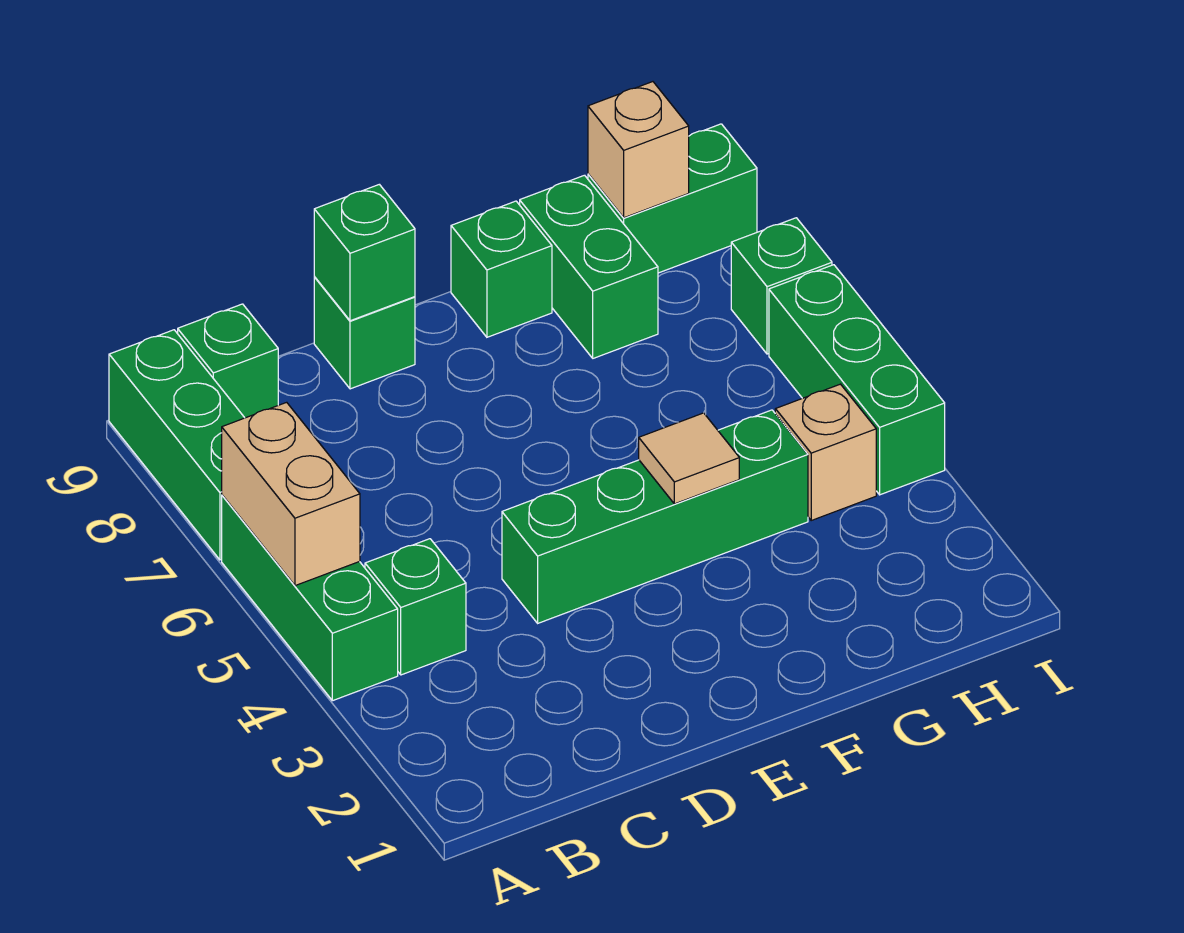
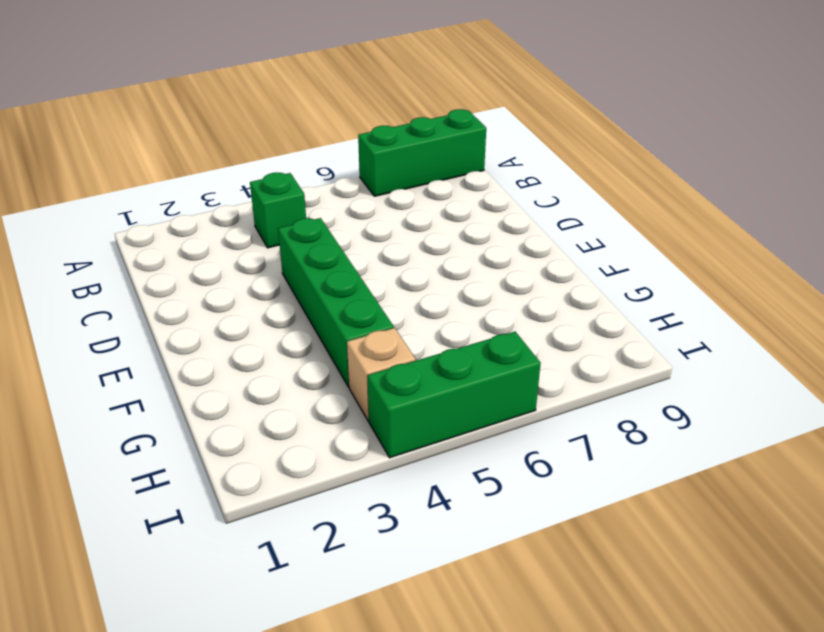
none -> green brick A4:A6 level 1
none -> green brick B9 level 1
none -> green brick D9 level 1

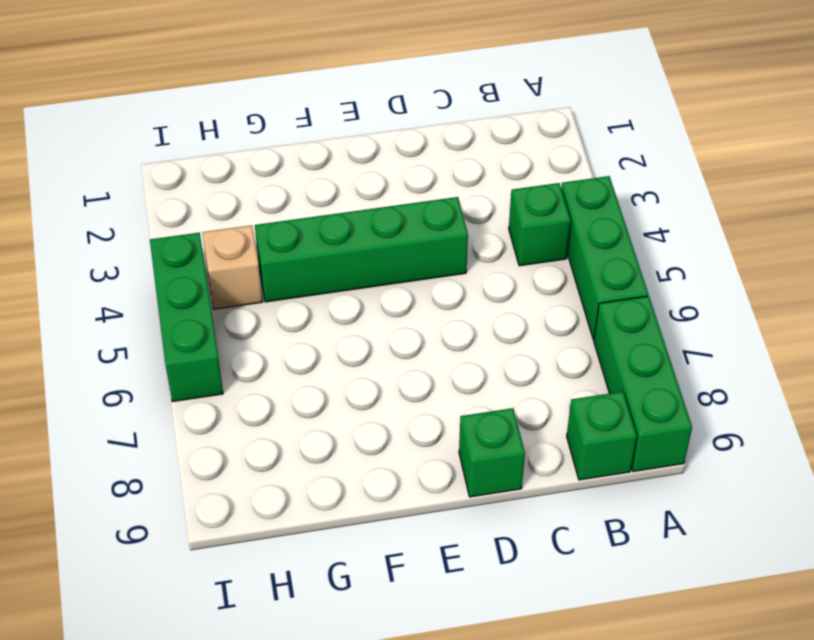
none -> green brick F9 level 1
none -> green brick G8:G9 level 1
none -> green brick H9:I9 level 1

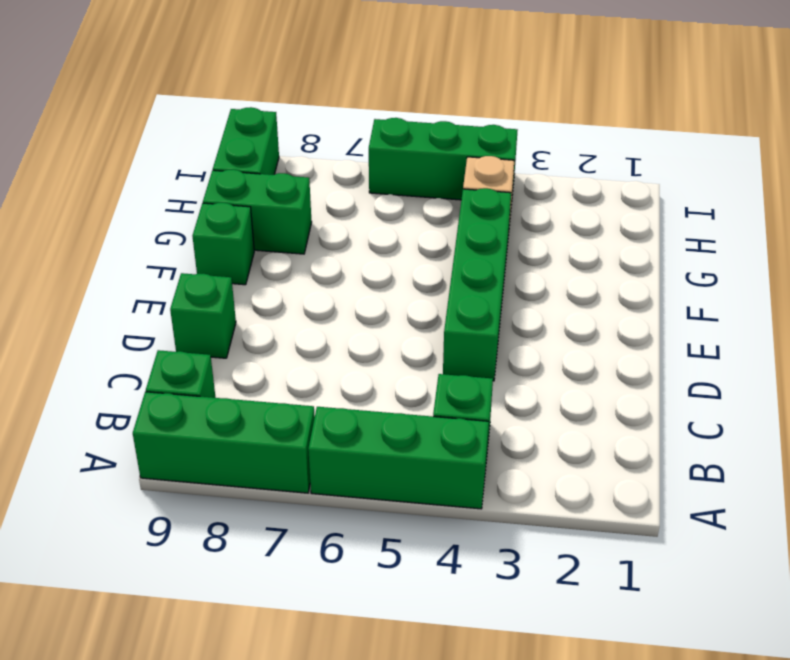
none -> green brick I7 level 1
none -> tan brick A5:A6 level 2
none -> green brick D9 level 2

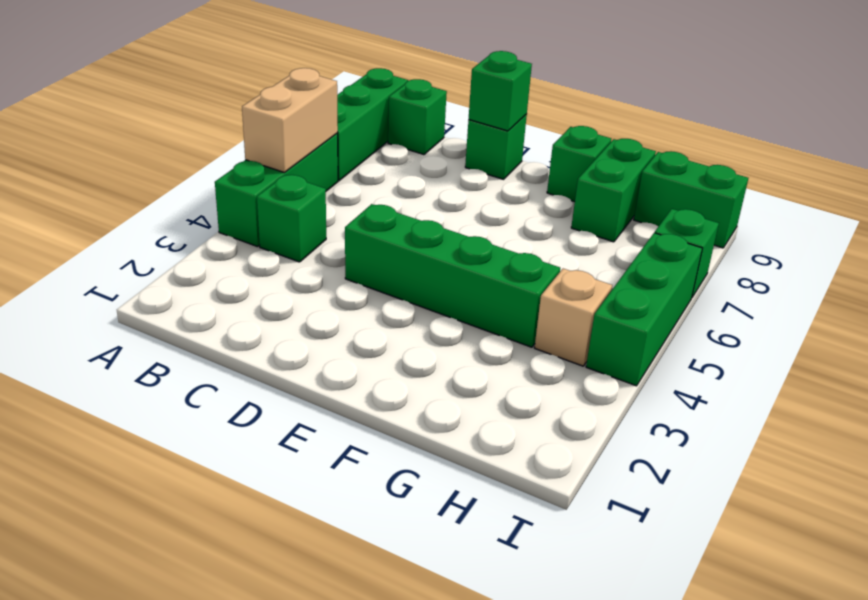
none -> tan tile F4 level 2
none -> tan brick H9 level 2

